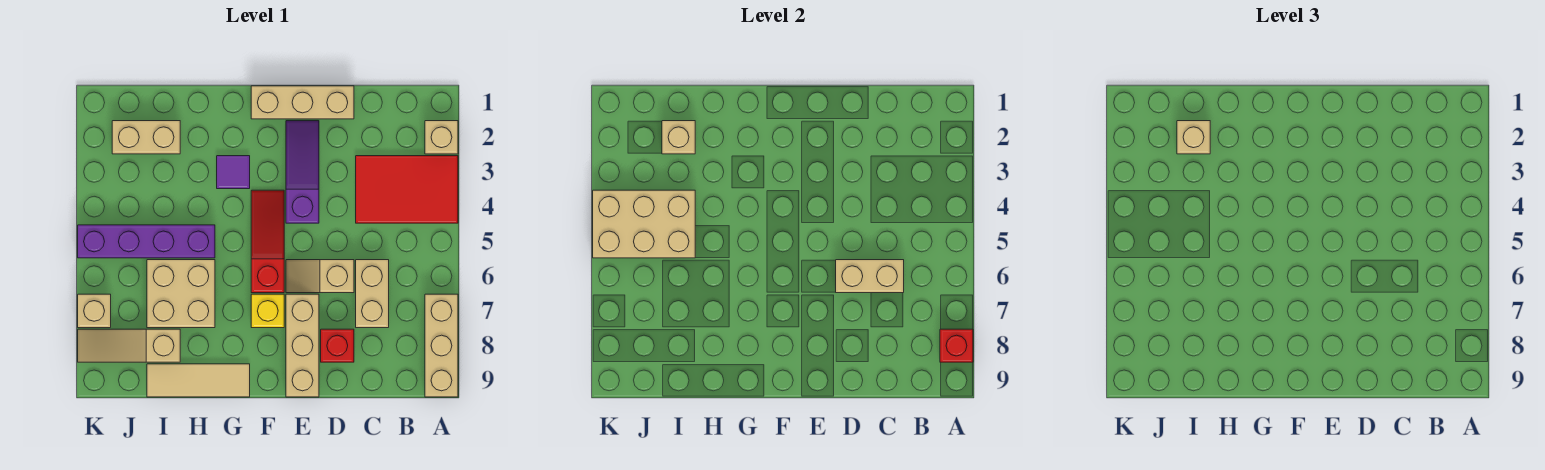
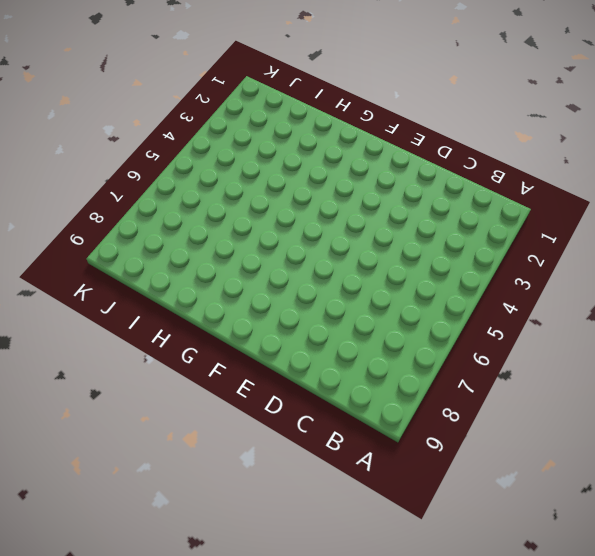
none -> tan brick A2 level 1
none -> red tile A3:C4 level 1
none -> tan brick A7:A9 level 1

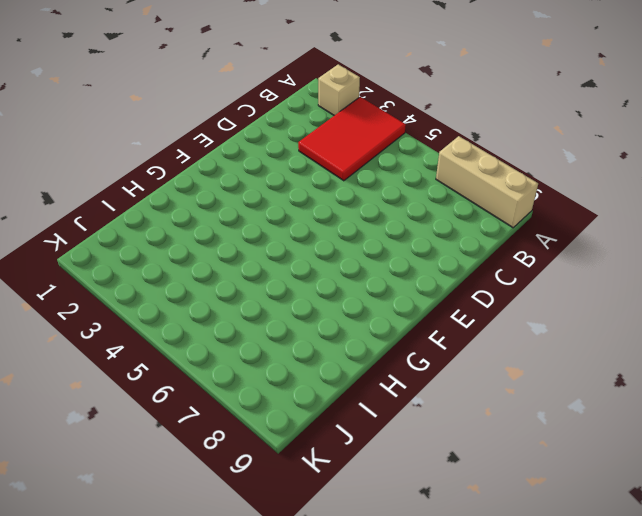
none -> tan brick C6:C7 level 1
none -> tan brick D1:F1 level 1
none -> tan slope D6:E6 level 1 top D

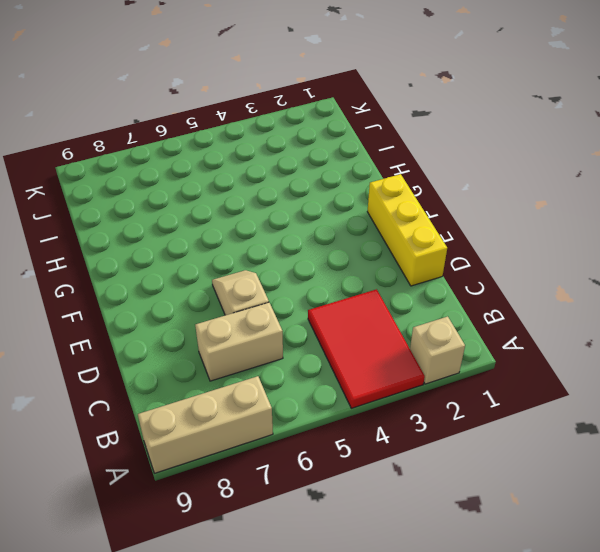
yellow brick D1:F1 level 1 -> tan brick D1:F1 level 1
none -> red brick D8 level 1
none -> purple slope E2:E4 level 1 top 4
none -> tan brick E7:E9 level 1

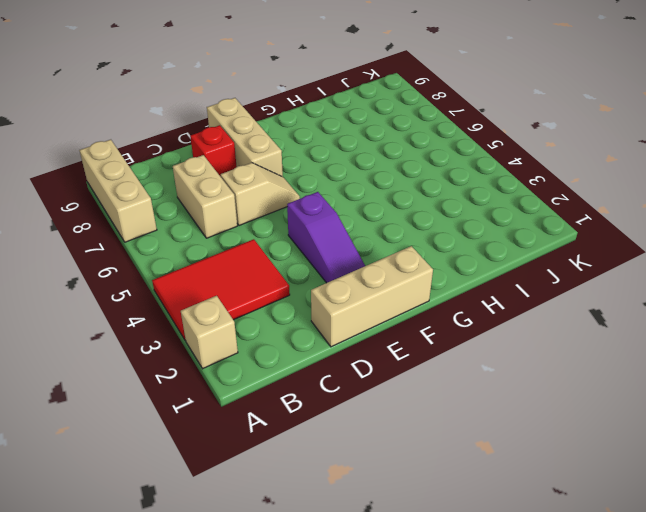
none -> red slope F4:F6 level 1 top 6
none -> yellow brick F7 level 1
none -> purple tile G3 level 1

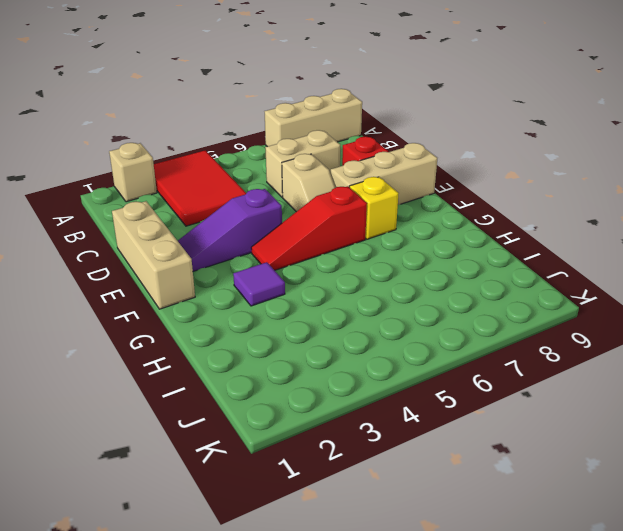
none -> tan tile G9:I9 level 1
none -> purple brick H5:K5 level 1
none -> tan brick H6:I7 level 1

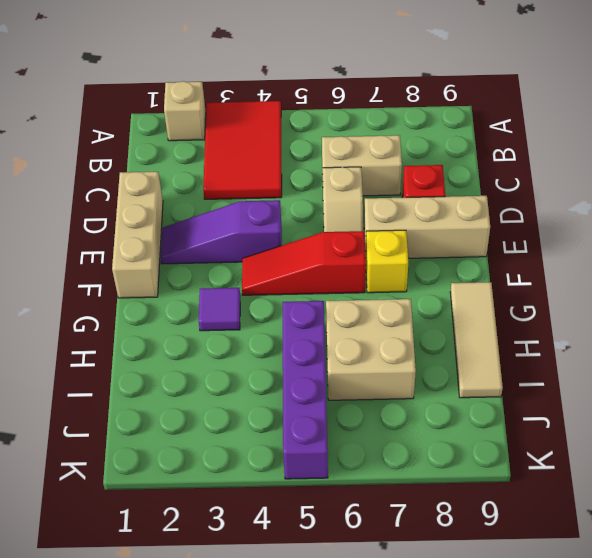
none -> tan brick A7:A9 level 1
none -> tan brick I2:J2 level 1
none -> tan slope I8:K8 level 1 top I

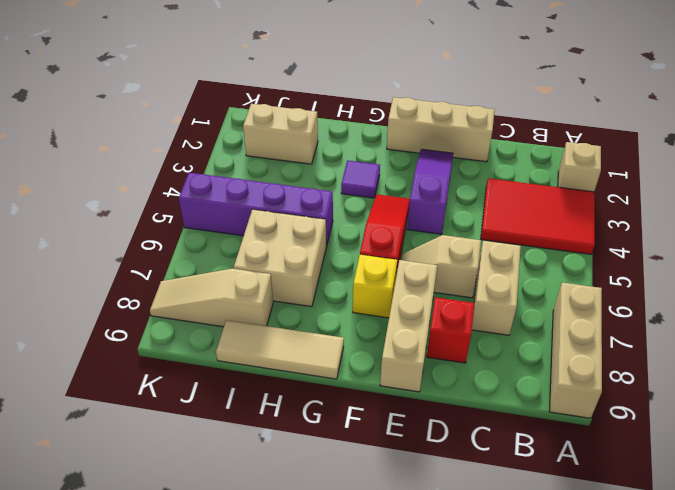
none -> tan brick K7 level 1
none -> red brick A8 level 2
none -> tan brick C6:D6 level 2

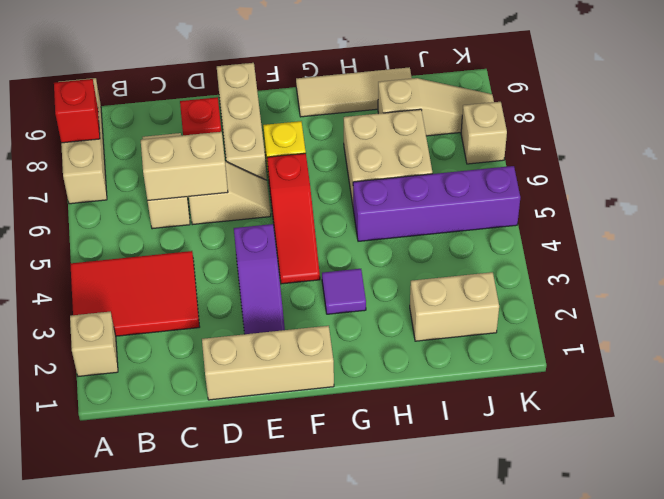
none -> tan brick I2 level 2
none -> tan brick I4:K5 level 2
none -> tan brick I2 level 3

